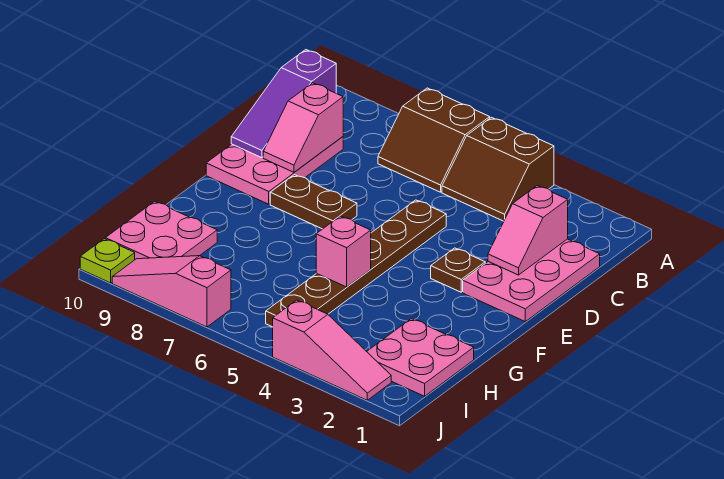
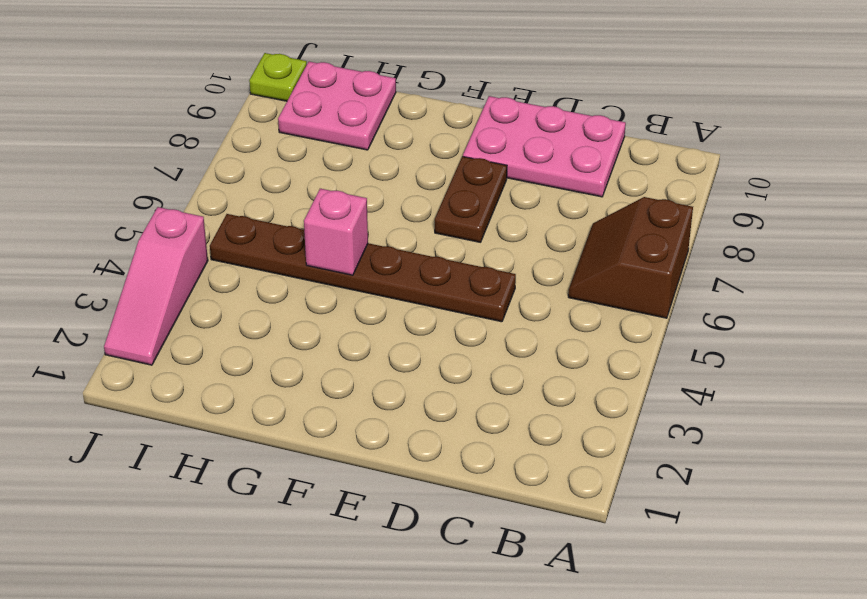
none -> brown slope A4:B5 level 1 top A
none -> pink plate C1:E2 level 1
none -> brown plate E3 level 1

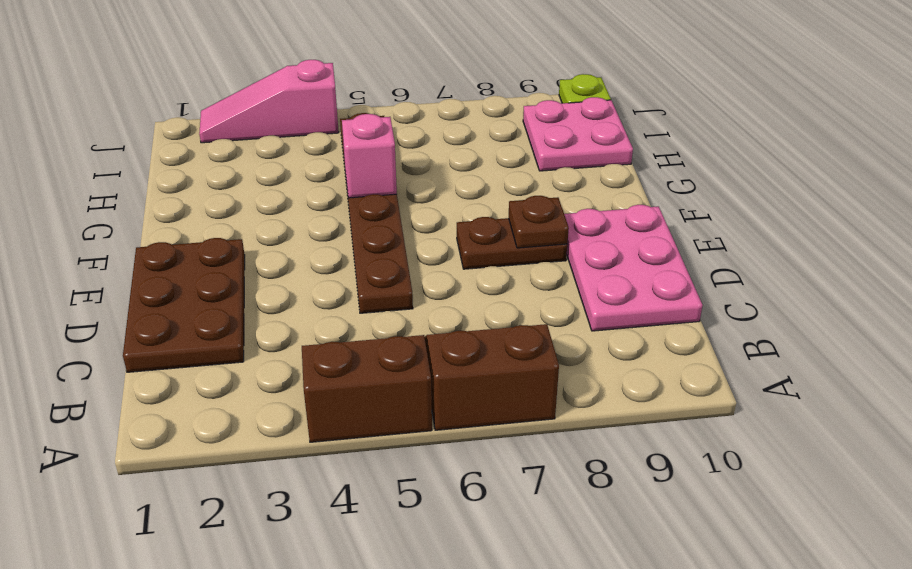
brown plate C1:E2 level 1 -> pink plate C1:E2 level 1
brown plate E8 level 2 -> brown plate E3 level 1
none -> pink plate H1:I2 level 1
none -> pink slope J7:J9 level 1 top 7
none -> purple slope B10:D10 level 2 top B

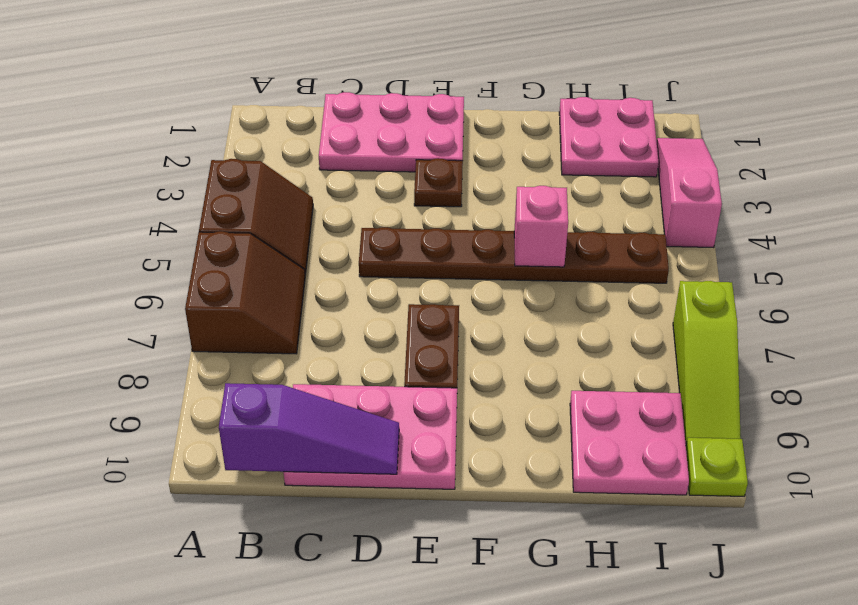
lime slope J7:J9 level 1 top 7 -> pink slope J7:J9 level 1 top 7
none -> pink slope C2:D2 level 2 top C
none -> pink slope C9:D9 level 2 top C

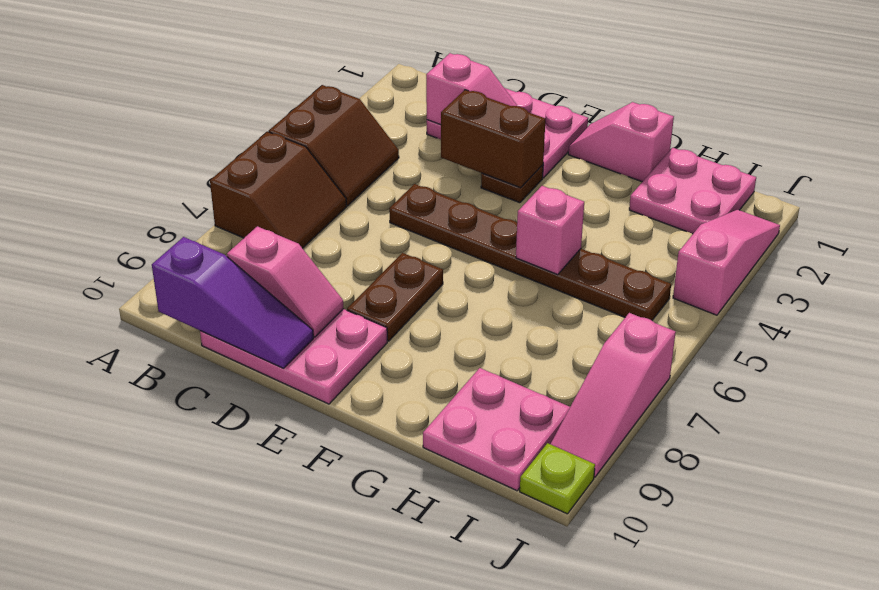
brown brick D3:E3 level 2 -> none
pink slope F1:G1 level 1 top G -> none

